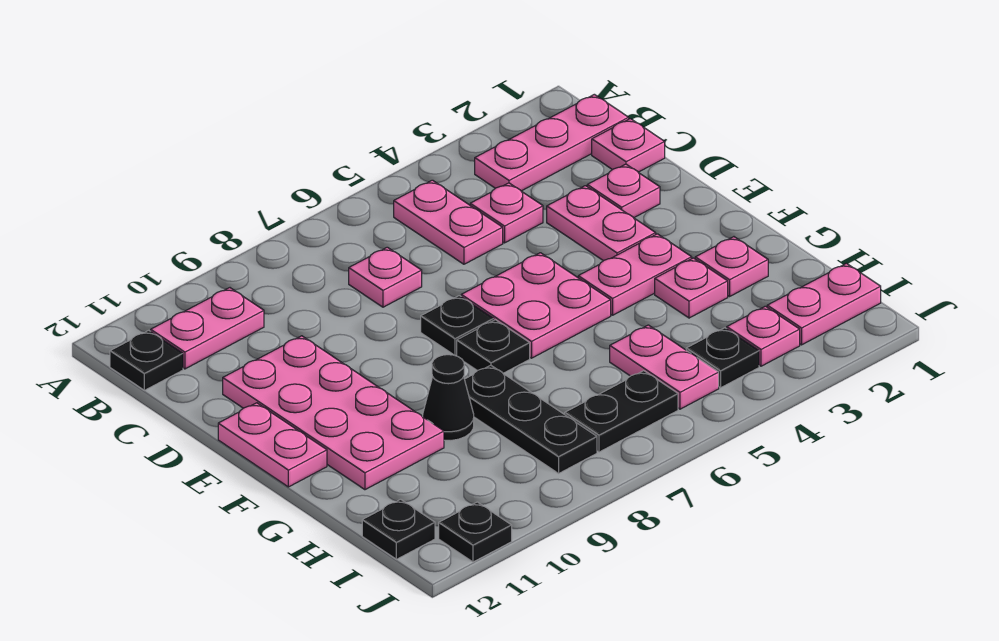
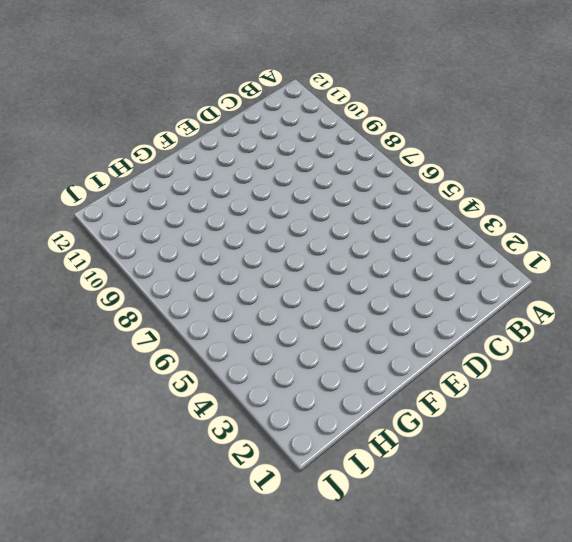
none -> pink plate B1:B3 level 1
none -> pink plate B5:C5 level 1
none -> pink plate B10:B11 level 1

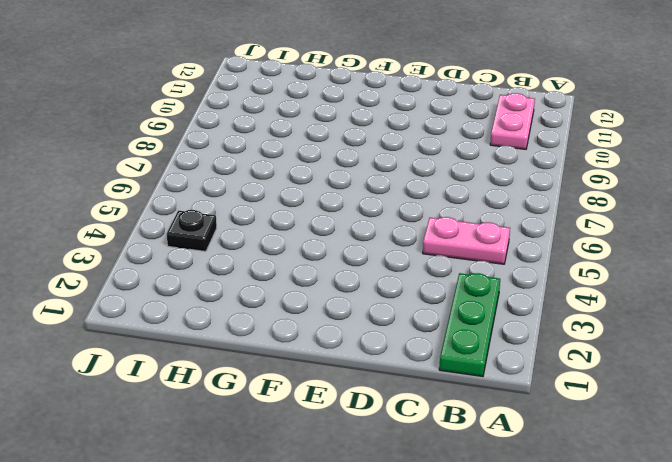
green plate B1:B3 level 1 -> pink plate B1:B3 level 1
none -> black plate B12 level 1
none -> pink plate C1 level 1
none -> pink plate C4 level 1

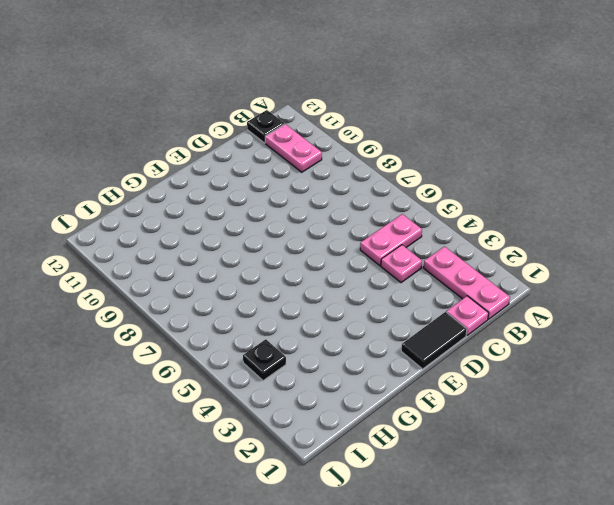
black tile D1:E1 level 1 -> none
none -> pink plate C7 level 1
none -> pink plate D2 level 1
none -> pink plate D3:E3 level 1

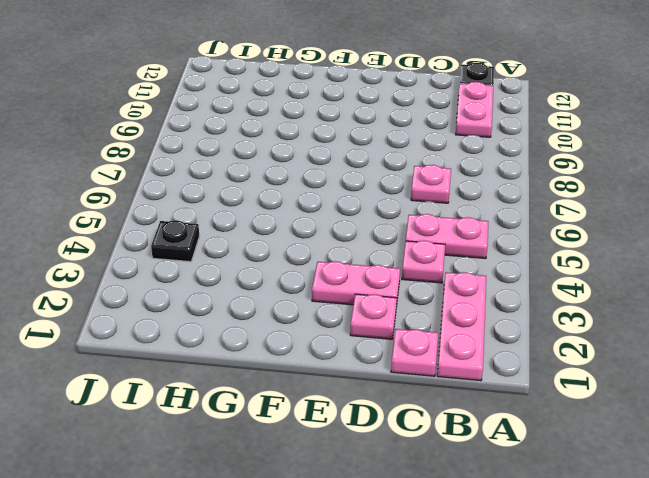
none -> pink plate D10:G11 level 1
none -> pink plate E5:F6 level 1
none -> black plate E7 level 1

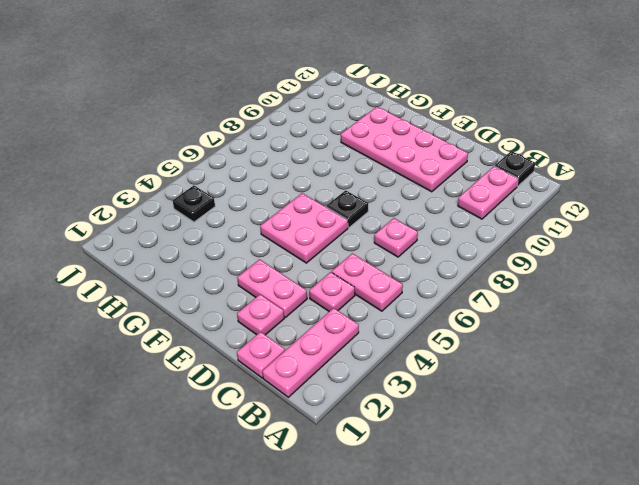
none -> pink plate E12:F12 level 1
none -> pink plate F3:F4 level 1
none -> black plate F7 level 1

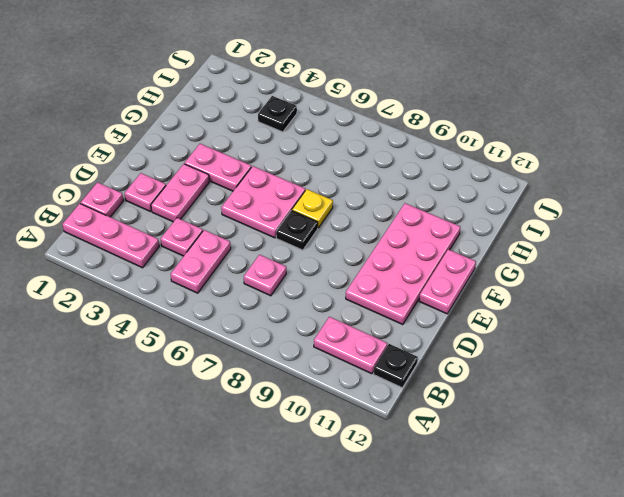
yellow plate F7 level 1 -> black plate F7 level 1
none -> pink plate G2 level 1
none -> pink plate G3 level 1
none -> black plate G8:I8 level 1

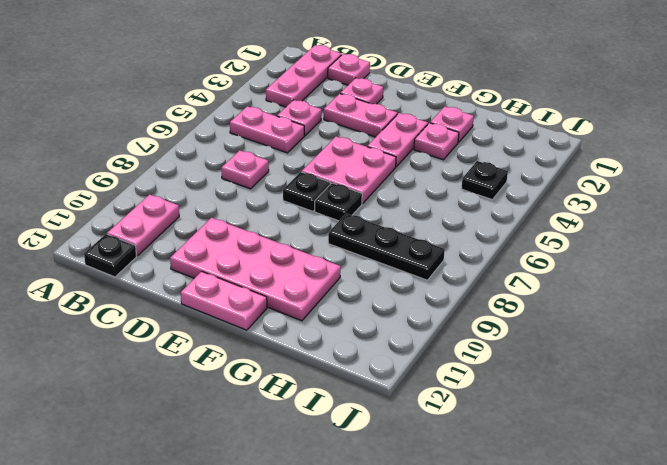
none -> black cone G9 level 1
none -> pink plate H5:I5 level 1
none -> pink plate I1:I2 level 1

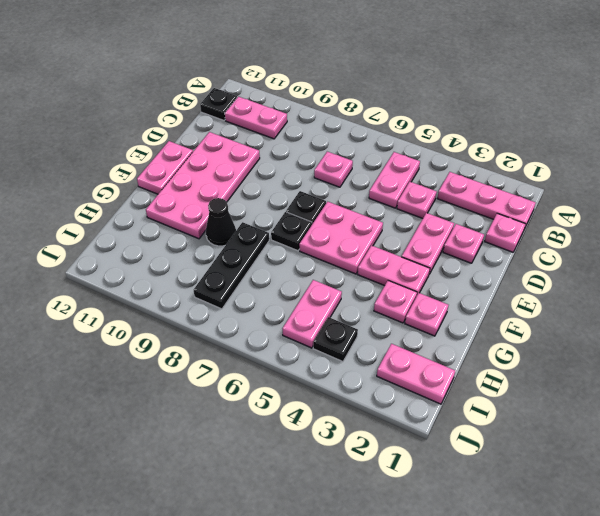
none -> pink plate I3 level 1
none -> black plate I6:I7 level 1
none -> black plate I12 level 1

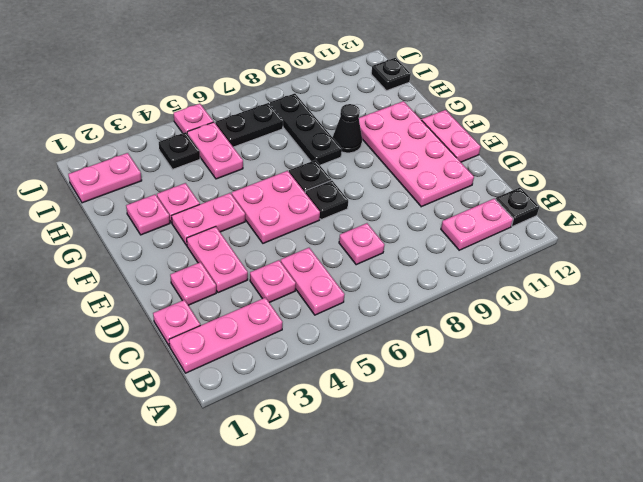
pink plate J5 level 1 -> pink plate I3 level 1
none -> black plate J11 level 1

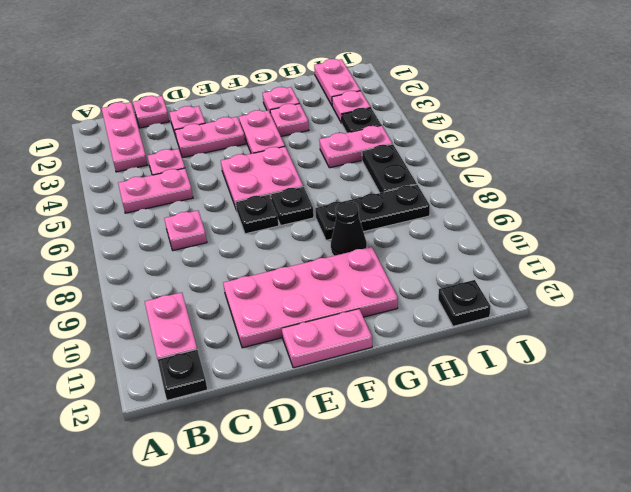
none -> black plate J11 level 1

